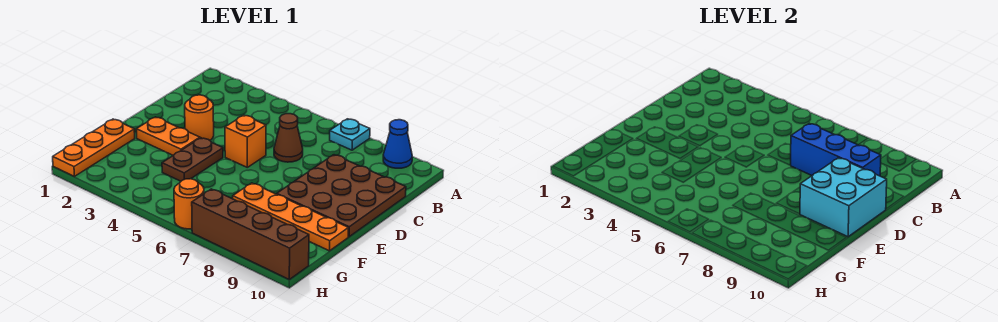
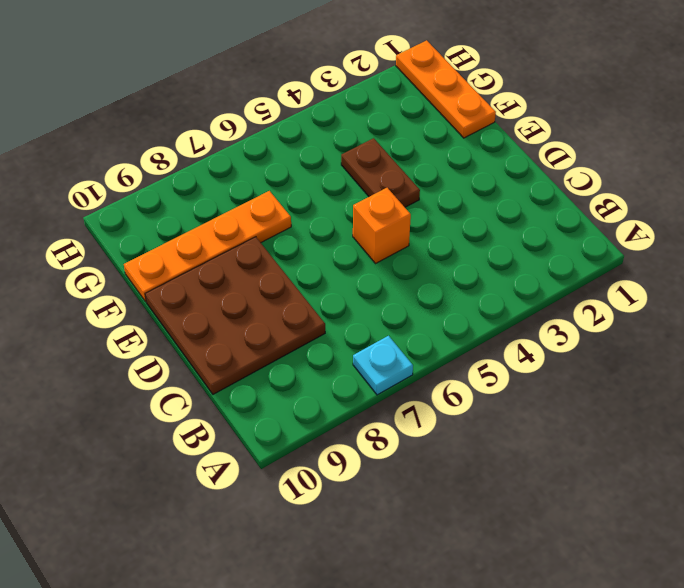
none -> blue cone A9 level 1
none -> brown cone C6 level 1
none -> orange round brick D3 level 1

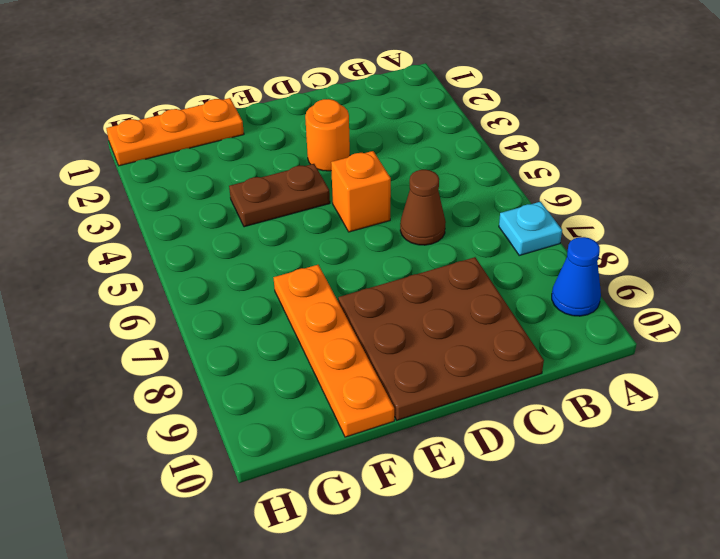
none -> orange plate E2:E3 level 1
none -> orange round brick H6 level 1
none -> brown brick H7:H10 level 1

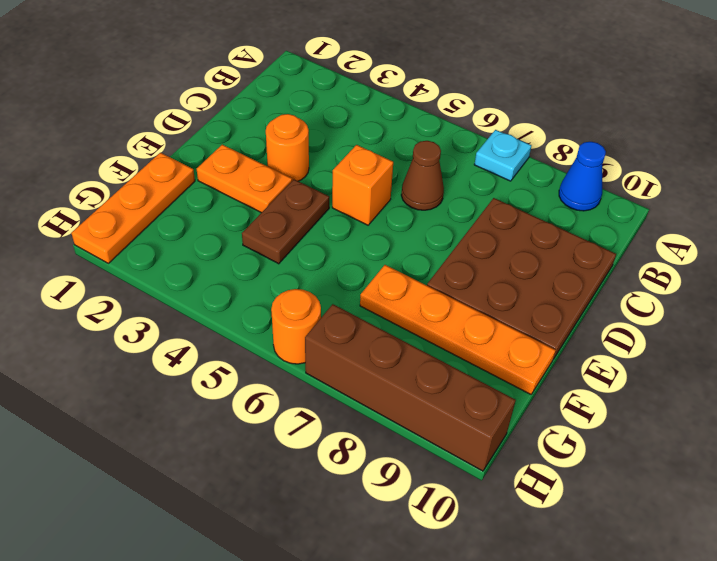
none -> blue brick C7:C9 level 2
none -> cyan brick D9:E10 level 2

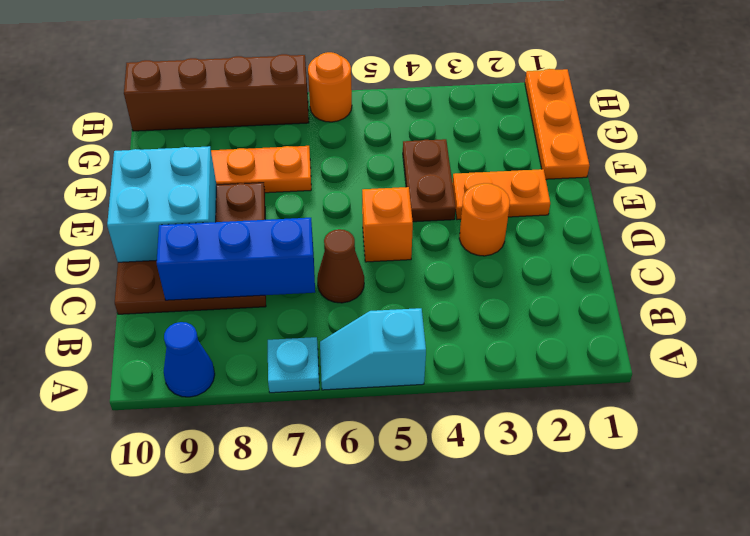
cyan slope A5:A6 level 1 top 5 -> none

